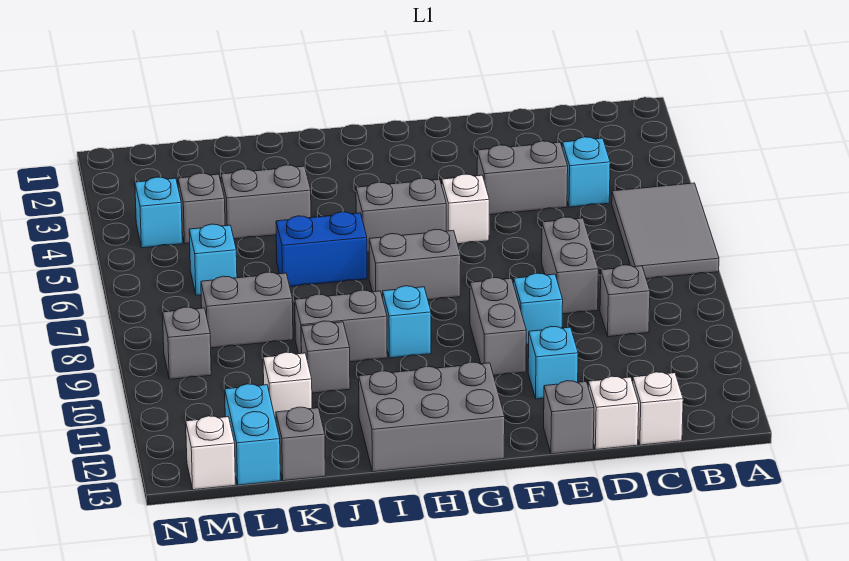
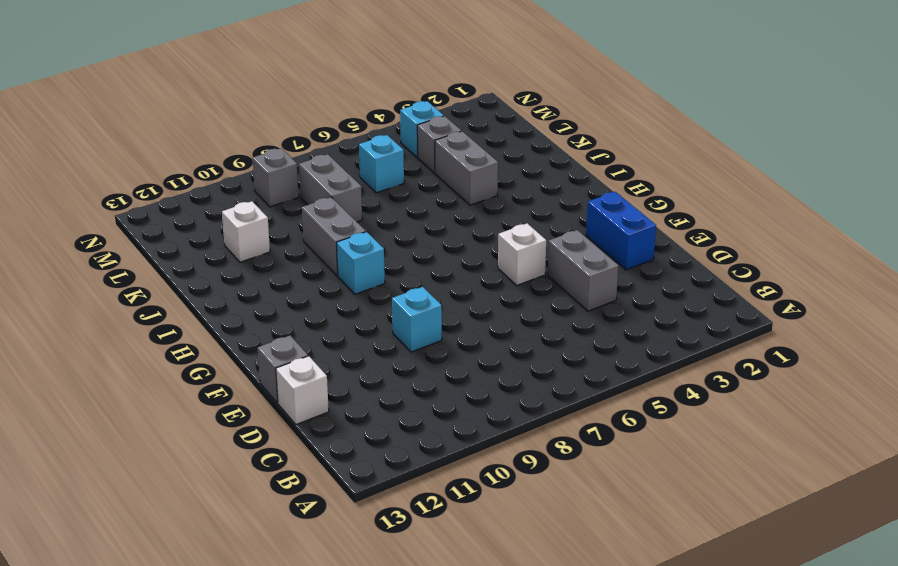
blue brick E2:F2 level 1 -> blue brick I6:J6 level 1
none -> grey tile A5:B7 level 1
none -> cyan brick C4 level 1
none -> grey brick C9 level 1

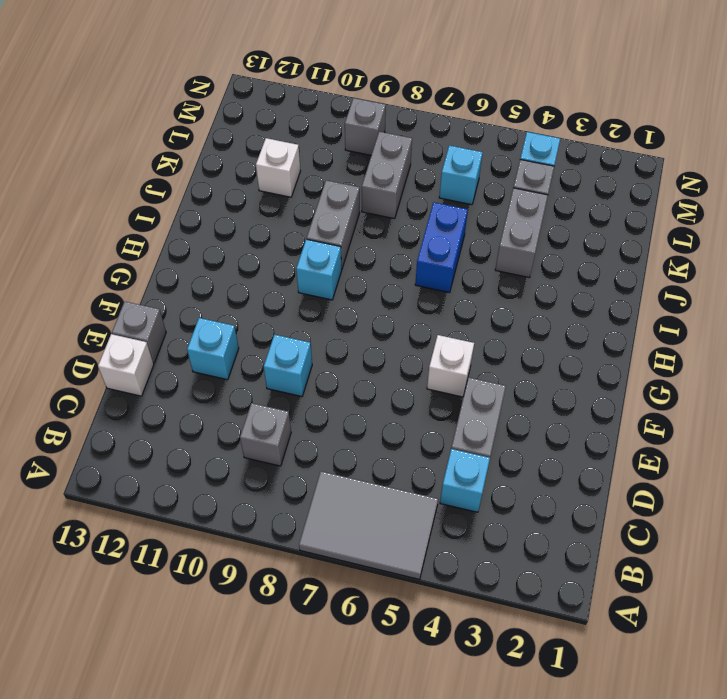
none -> white brick C13 level 1
none -> grey brick D7:D8 level 1
none -> grey brick F9:F10 level 1

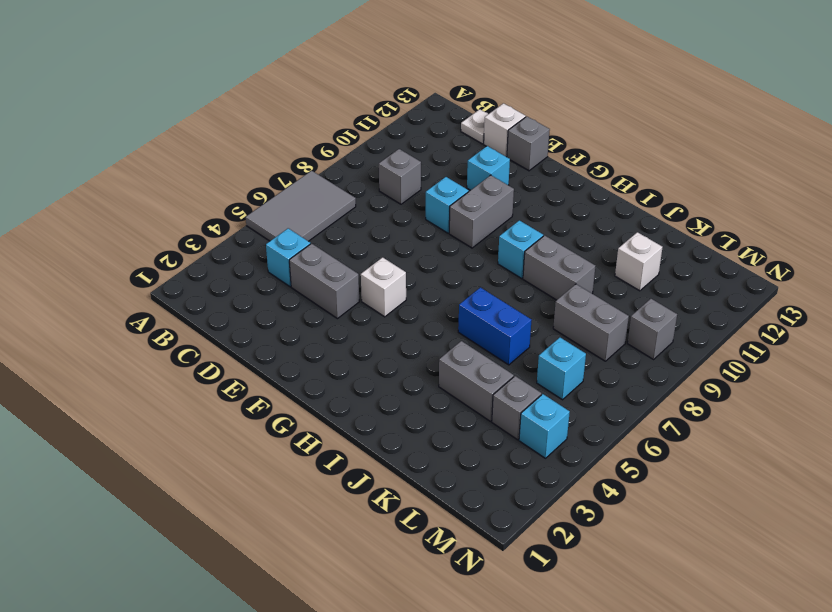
white plate C13 level 1 -> white brick C13 level 1
none -> grey brick D7:D8 level 1
none -> grey brick G5:H5 level 1
none -> grey brick G7:H7 level 1

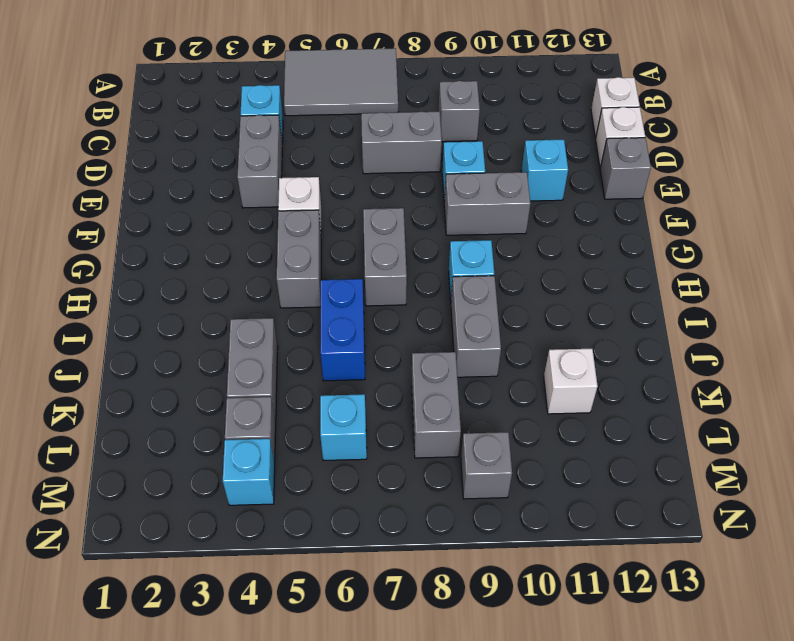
none -> grey brick G12:I13 level 1
none -> grey brick J10 level 1
none -> grey brick K13 level 1

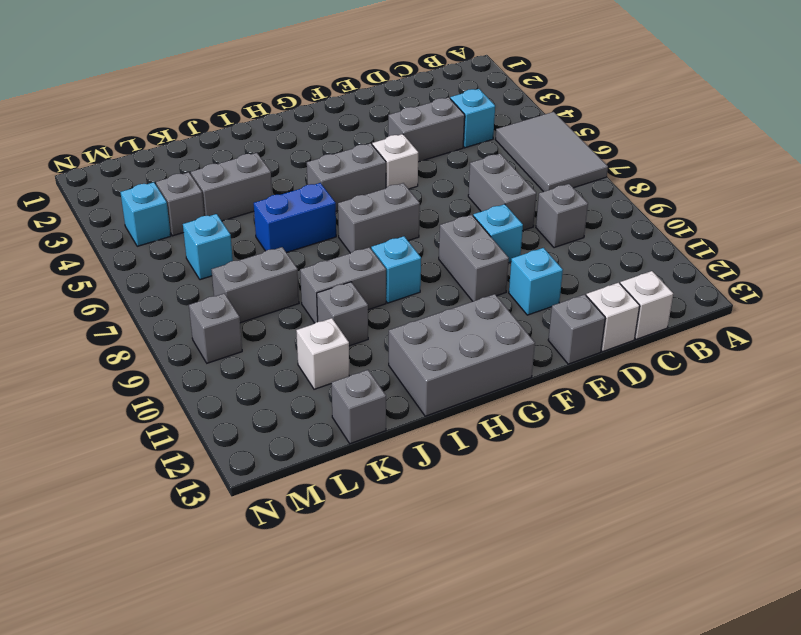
none -> cyan brick L12:L13 level 1
none -> white brick M13 level 1

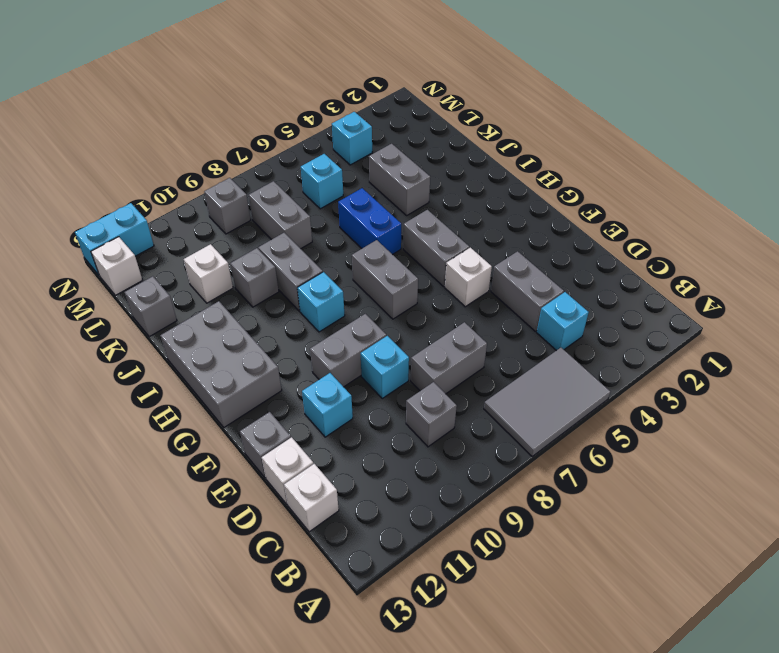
cyan brick N12:N13 level 1 -> cyan brick L12:L13 level 1
none -> grey brick L4 level 1

